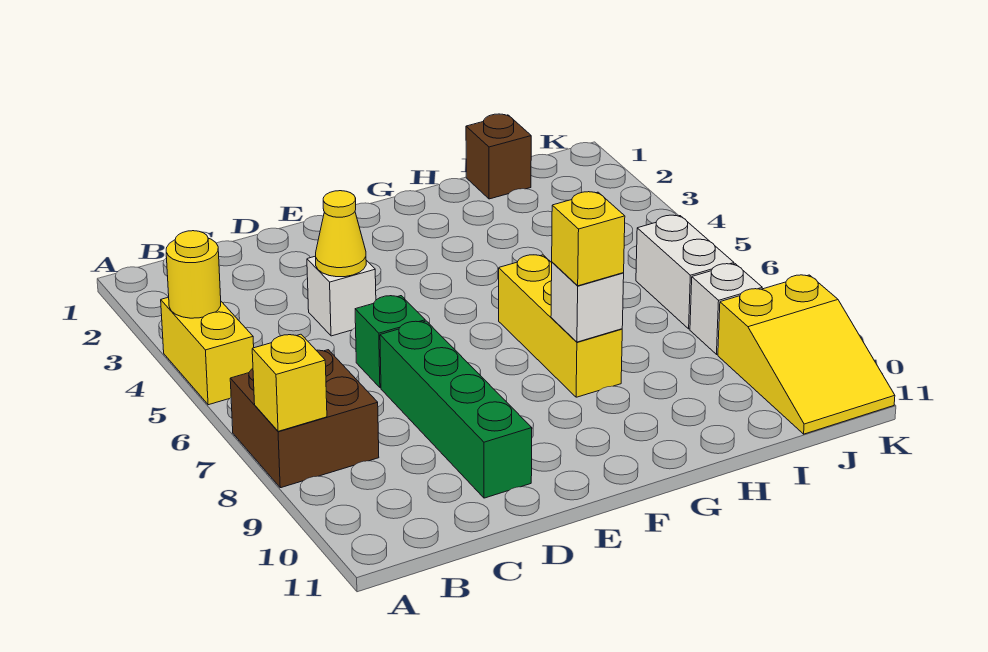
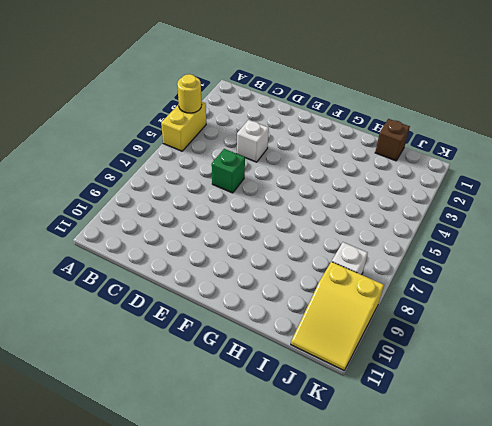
none -> brown brick A7:B8 level 1
none -> green brick D7:D10 level 1
none -> yellow brick G6:G8 level 1

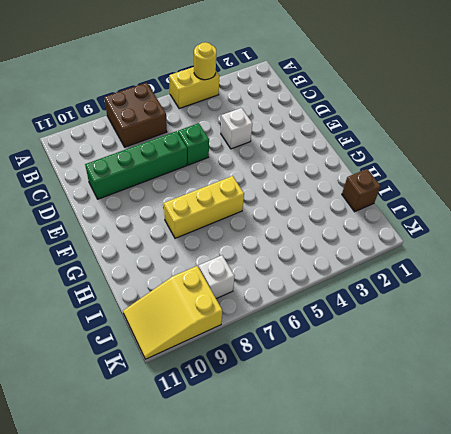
none -> white brick J6:J7 level 1
none -> yellow brick A8 level 2
none -> yellow cone D4 level 2

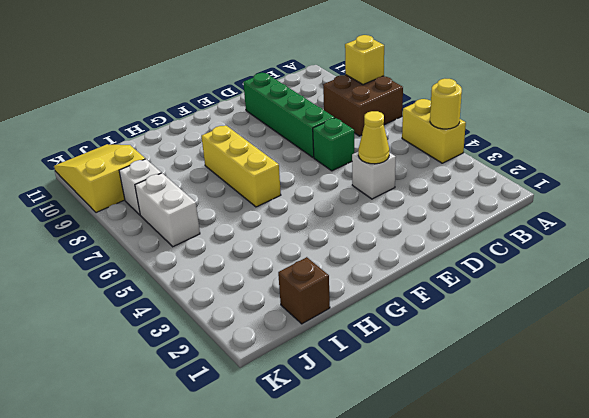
none -> white brick G8 level 2
none -> yellow brick G8 level 3

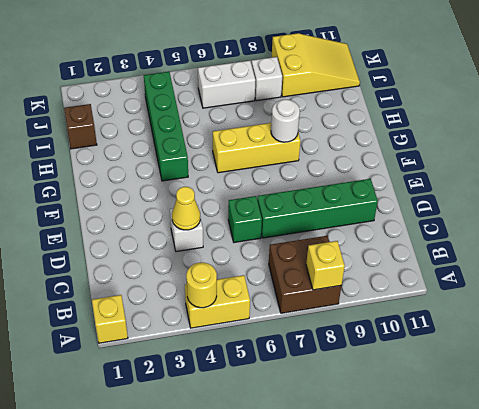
yellow brick A1 level 1 -> yellow brick G8 level 3
green brick G4:J4 level 1 -> none
white round brick G8 level 2 -> white brick G8 level 2

